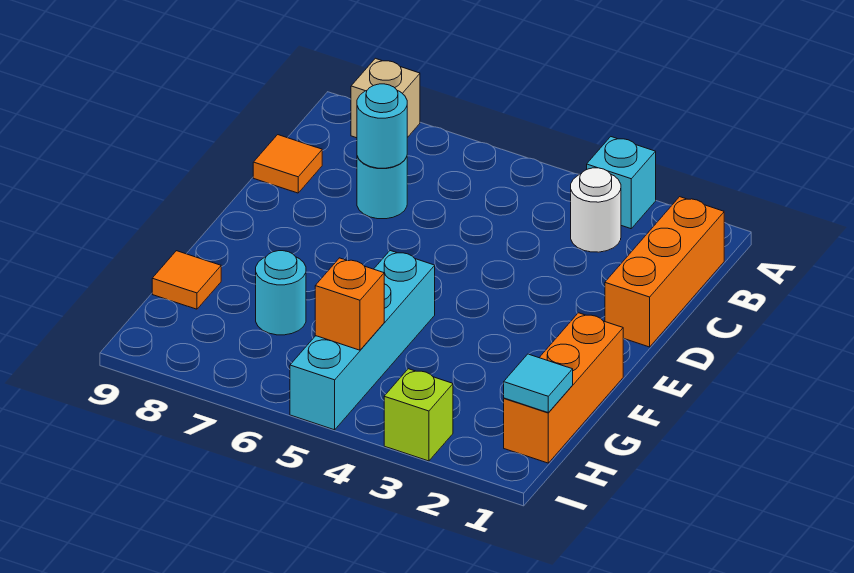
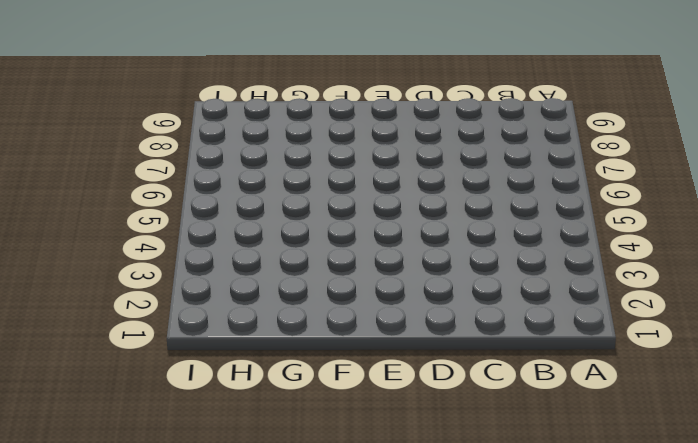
none -> cyan brick A3 level 1
none -> tan brick A8 level 1
none -> orange brick B1:D1 level 1

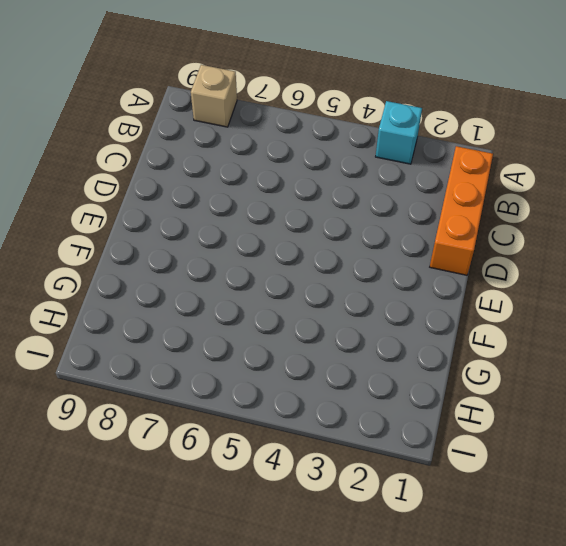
none -> white round brick B3 level 1
none -> cyan round brick C7 level 1
none -> orange tile C9 level 1

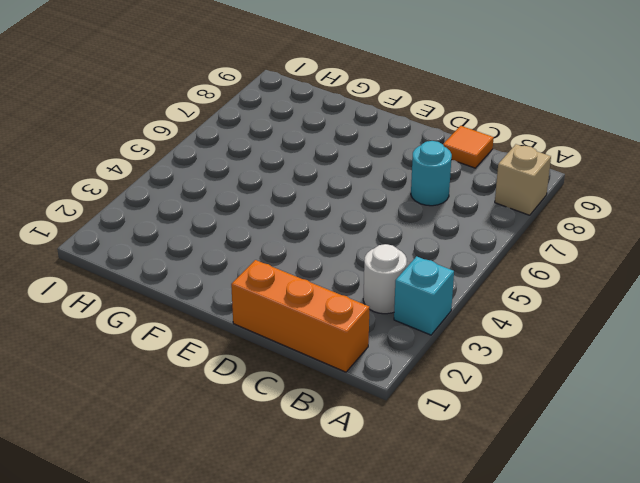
none -> orange brick F1:H1 level 1
none -> cyan brick F5:I5 level 1
none -> cyan round brick G7 level 1

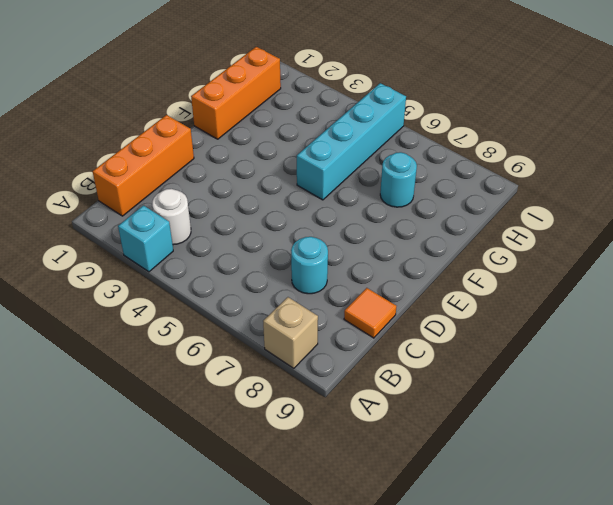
none -> orange tile G9 level 1
none -> lime brick I3 level 1
none -> cyan round brick C7 level 2

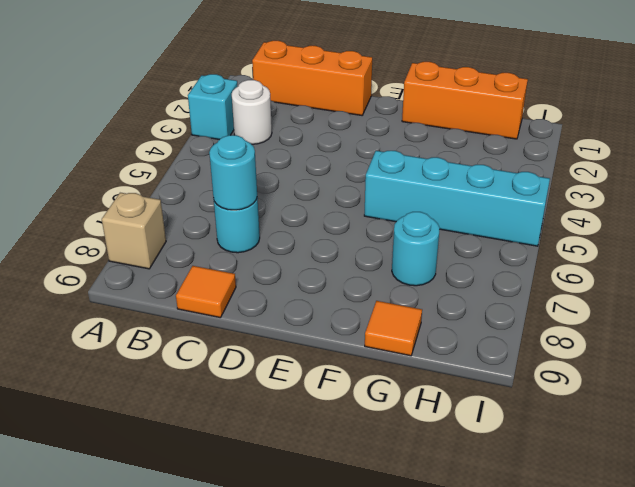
none -> lime brick I3 level 1
none -> cyan tile H1 level 2
none -> orange brick H5 level 2

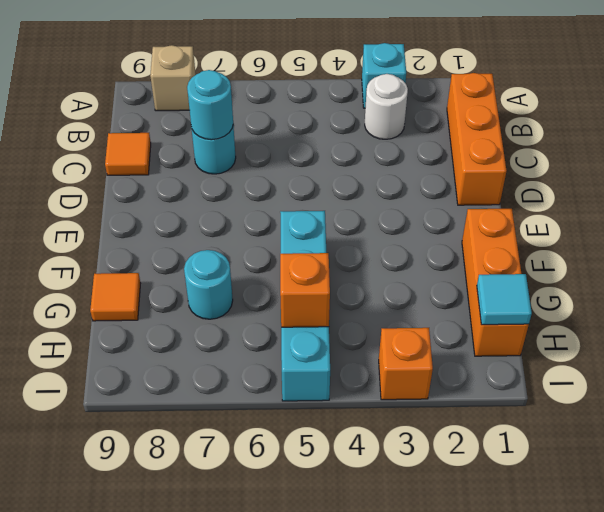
orange brick I3 level 1 -> lime brick I3 level 1

